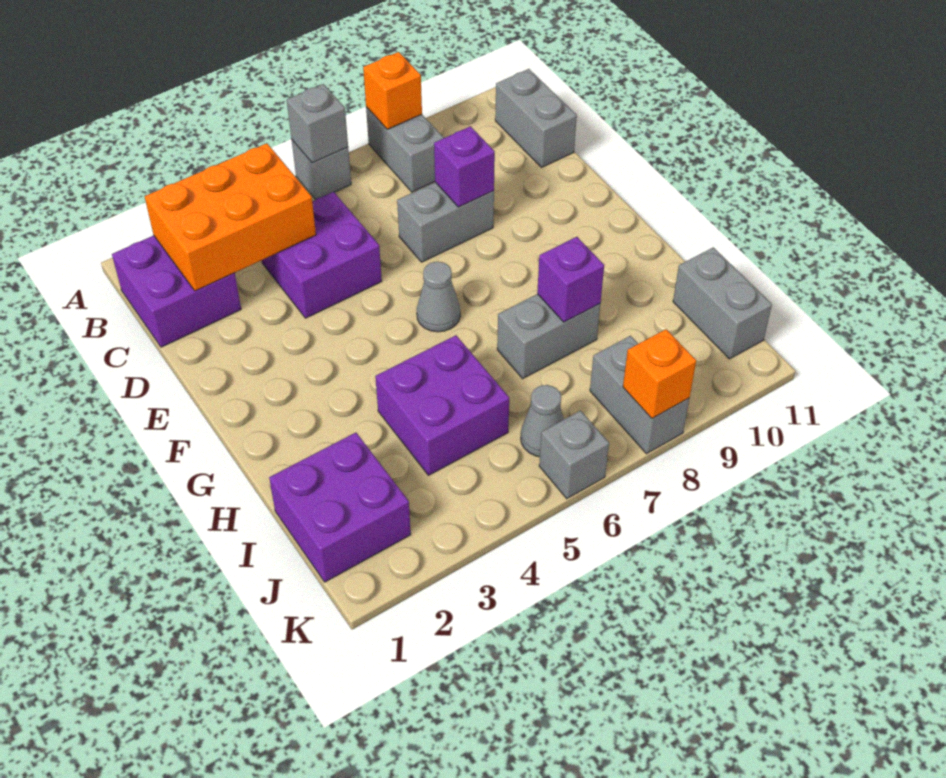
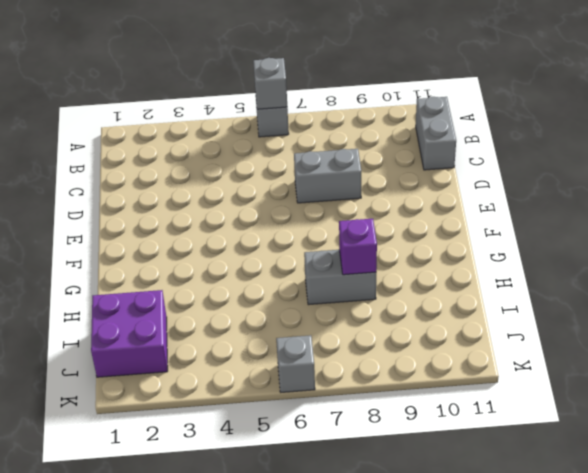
none -> grey brick A8:B8 level 1
none -> purple brick B1:C2 level 1
none -> purple brick C4:D5 level 1

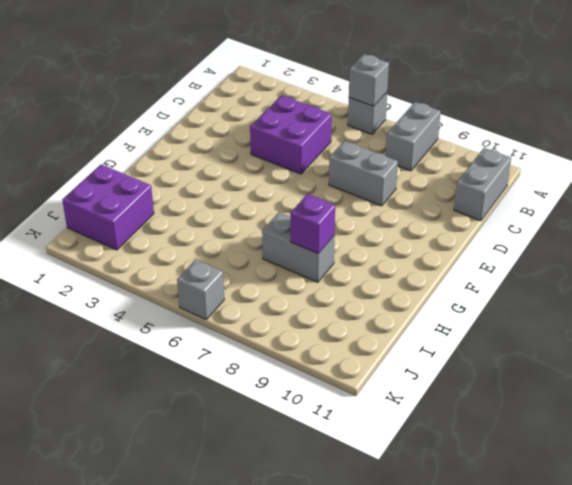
none -> purple brick B1:C2 level 1
none -> grey cone F6 level 1
none -> purple brick H4:I5 level 1

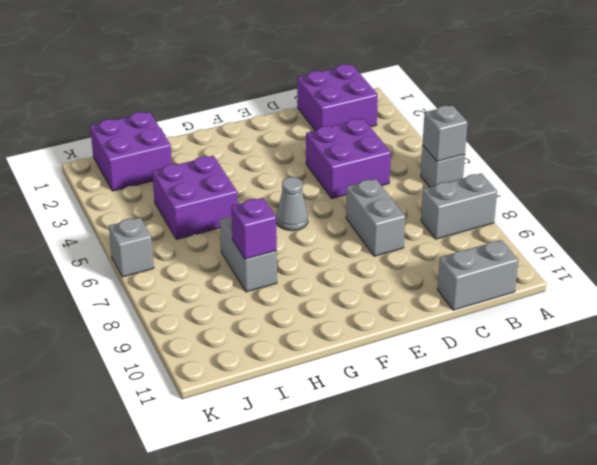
none -> grey brick I11:J11 level 1
none -> grey cone J6 level 1
none -> grey brick J8:K8 level 1

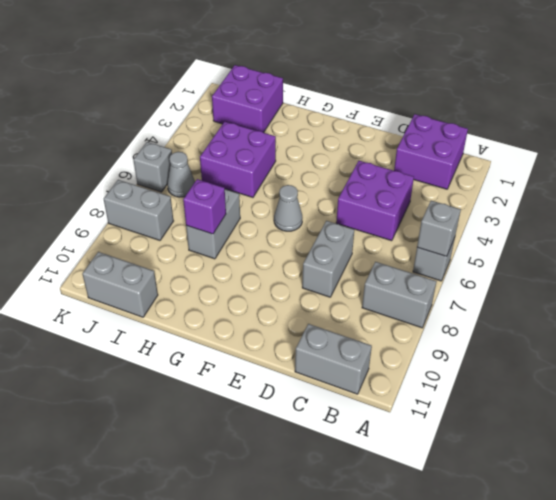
none -> orange brick A8 level 2
none -> orange brick B2:C4 level 2
none -> purple brick D8 level 2

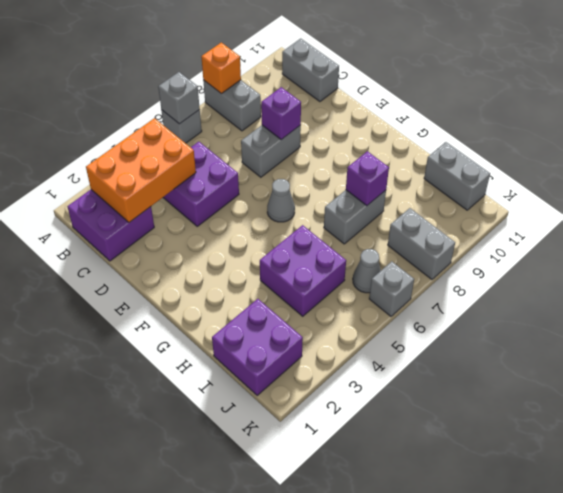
none -> orange brick K8 level 2

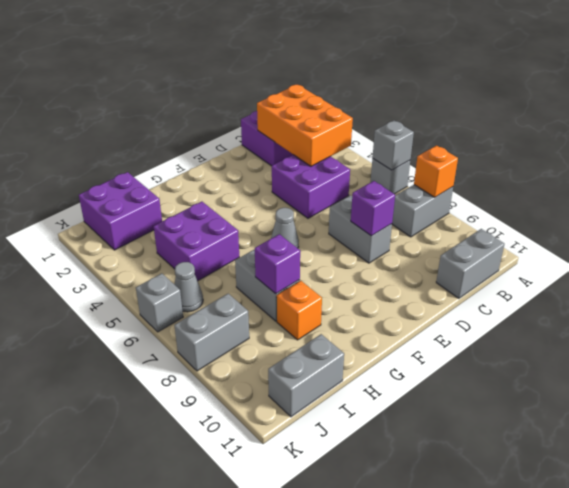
orange brick H9 level 1 -> orange brick K8 level 2

